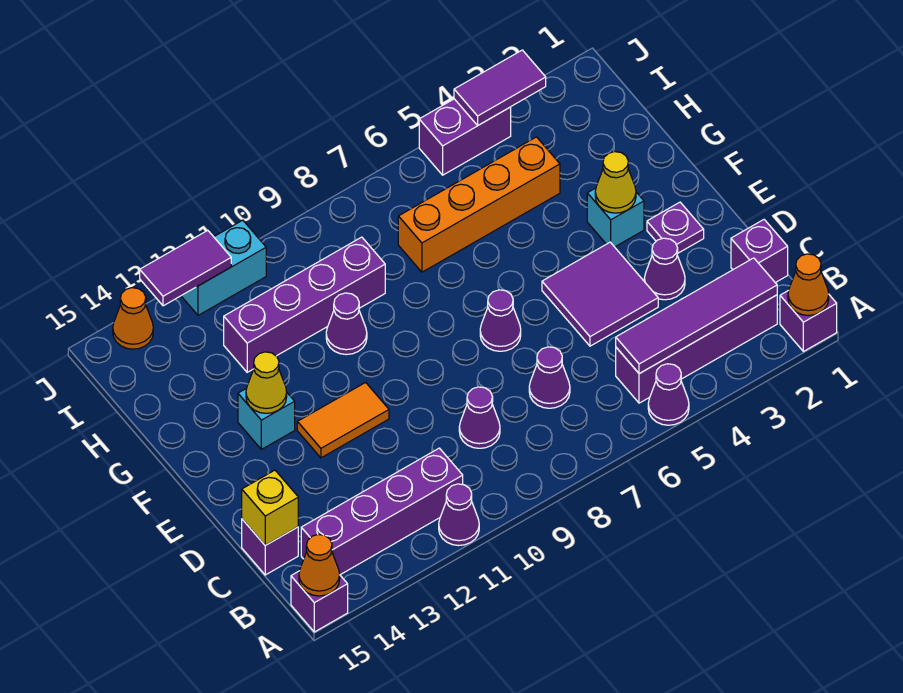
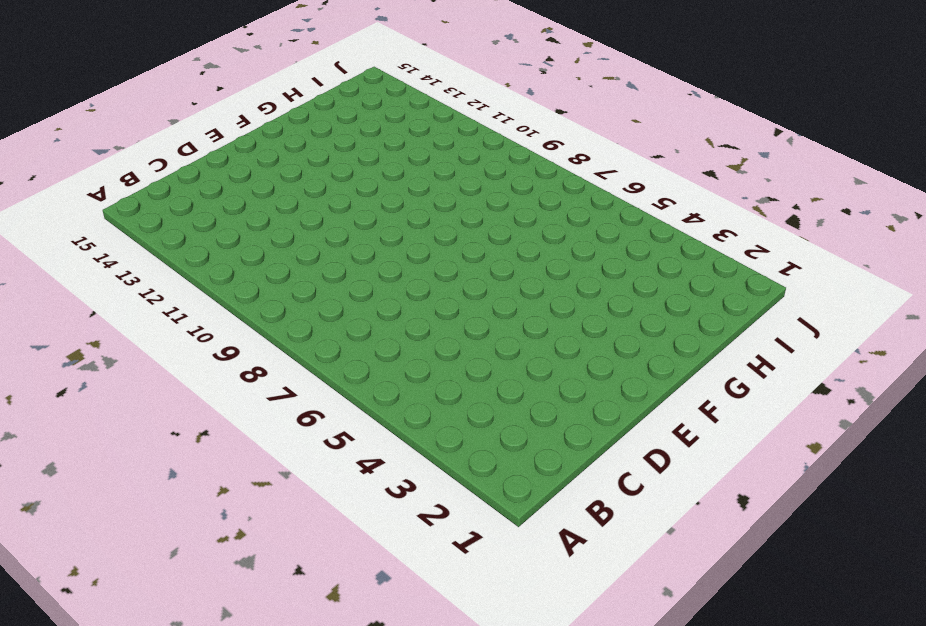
none -> purple brick A1 level 1
none -> purple cone A5 level 1
none -> purple cone A11 level 1
none -> purple brick A15 level 1

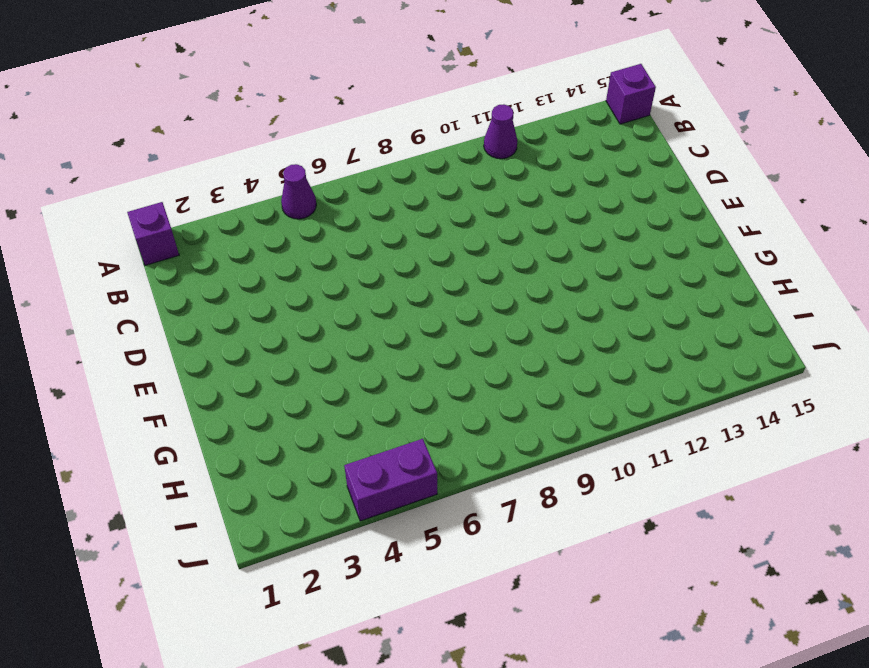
none -> purple brick B2:B5 level 1
none -> purple brick B11:B14 level 1
none -> purple brick C1 level 1
none -> purple cone C7 level 1

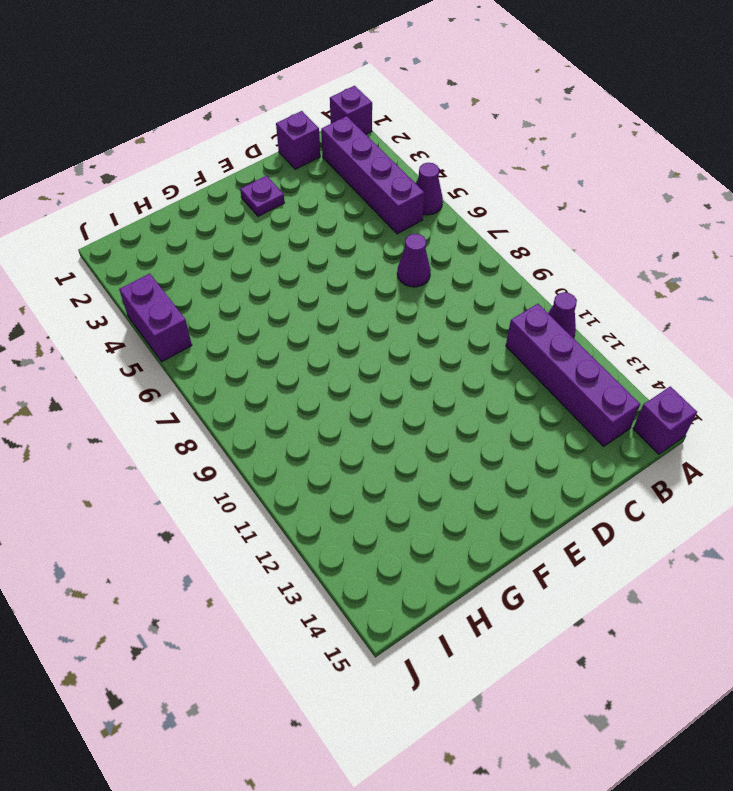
none -> purple cone C9 level 1
none -> purple brick C15 level 1
none -> purple cone D3 level 1
none -> purple tile D4:E5 level 1

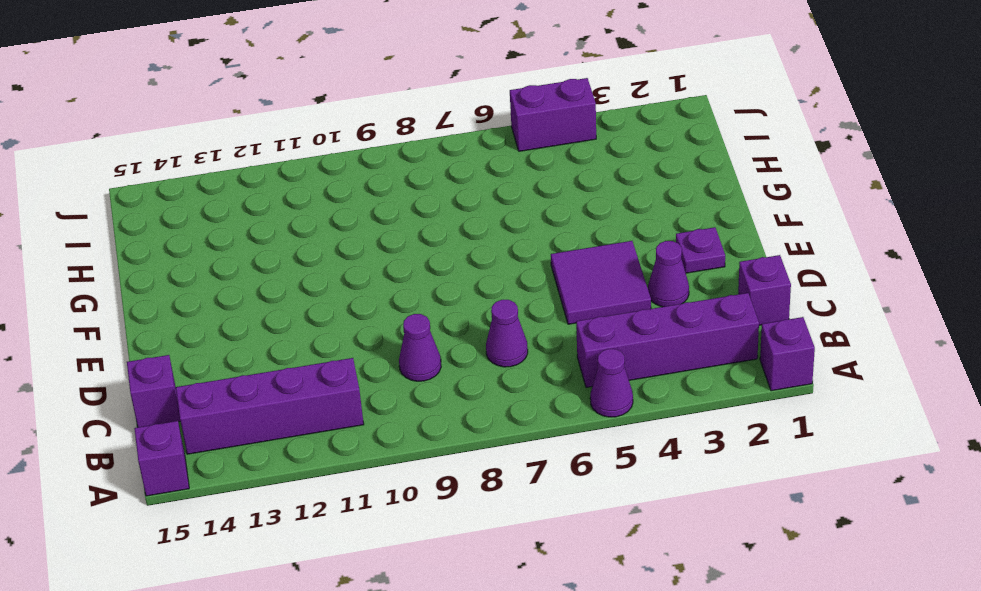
none -> purple cone A11 level 1
none -> purple cone E7 level 1
none -> orange tile E11:E12 level 1
none -> cyan brick F3 level 1

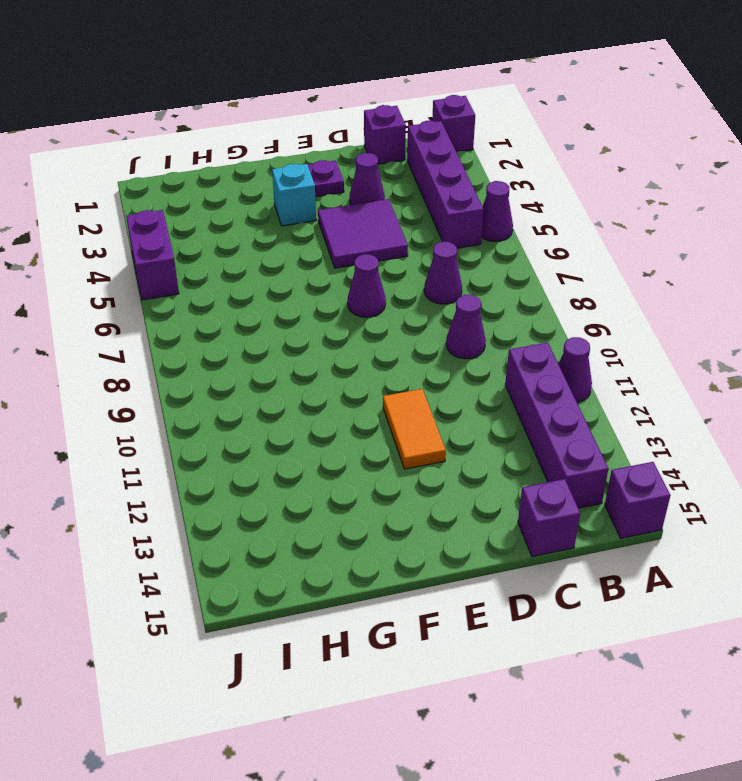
none -> cyan brick F13 level 1
none -> purple cone G10 level 1
none -> orange brick H4:H7 level 1
none -> purple brick H9:H12 level 1

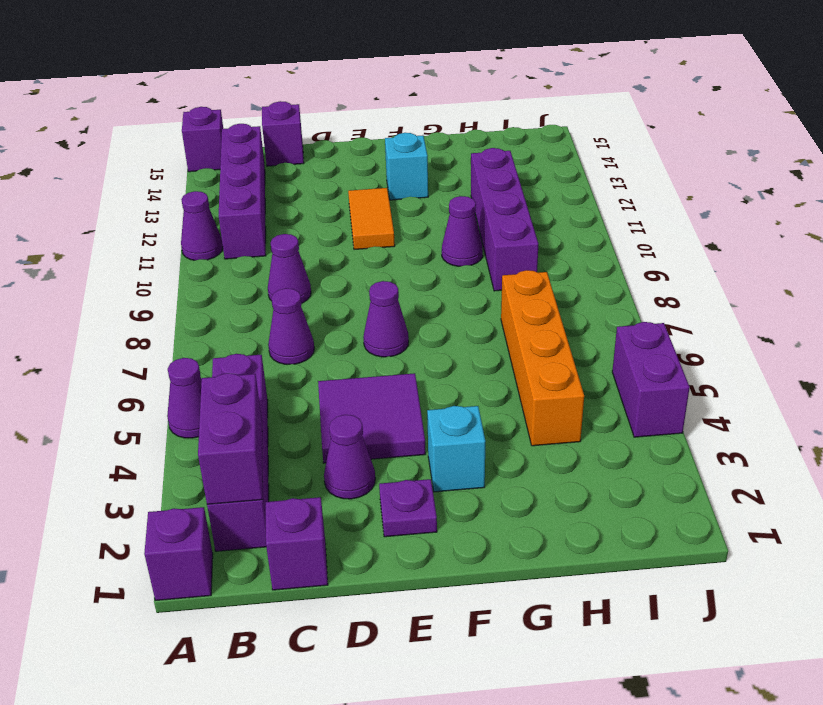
purple brick B2:B3 level 2 -> purple tile B2:B5 level 2
none -> cyan brick J11:J12 level 1
none -> orange cone J14 level 1
none -> orange cone A1 level 2
none -> orange cone A15 level 2

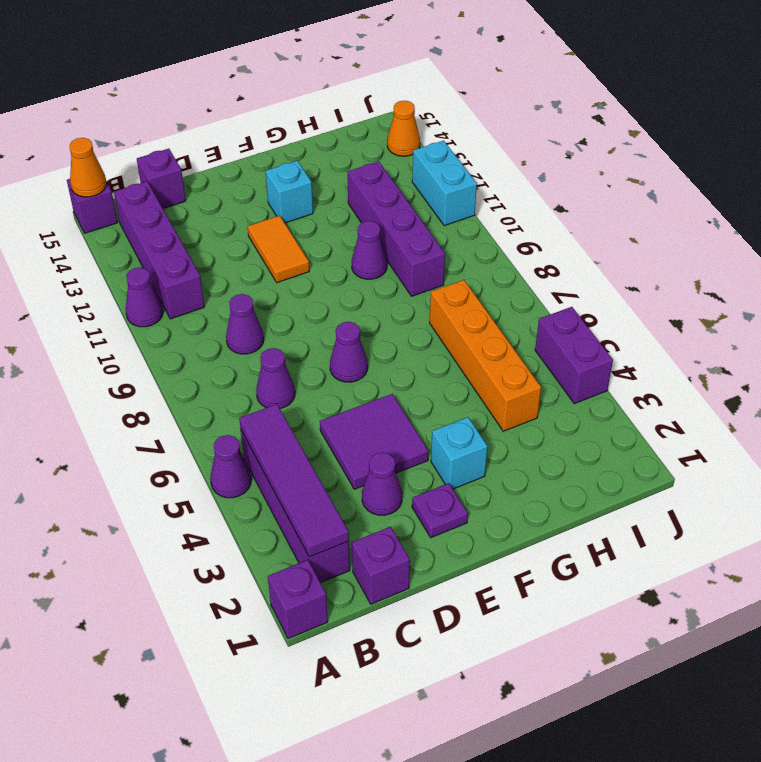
none -> orange cone A1 level 2
none -> yellow brick C15 level 2
none -> yellow cone F3 level 2
none -> yellow cone F13 level 2

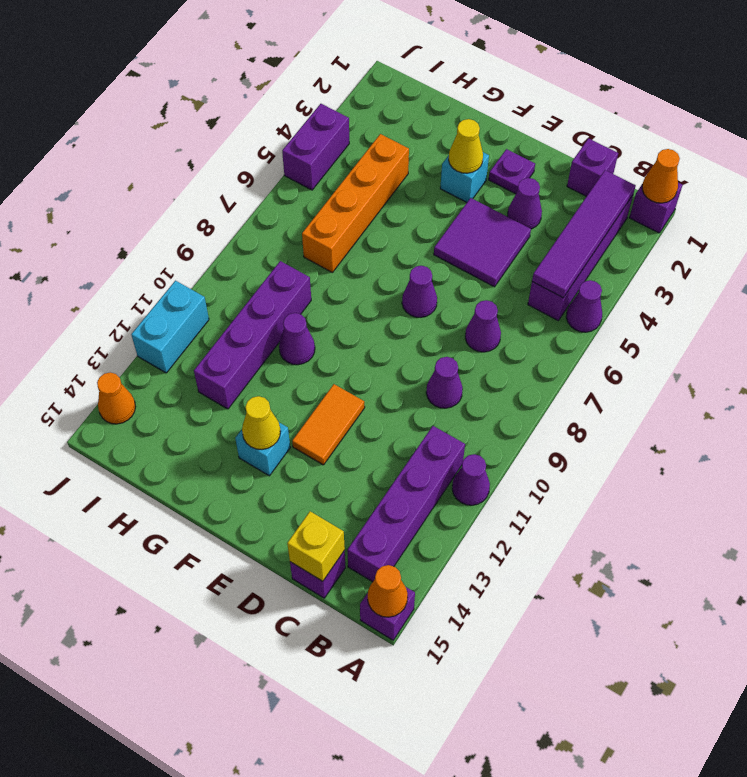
none -> purple tile J3:J4 level 2
none -> purple tile J12:J13 level 2

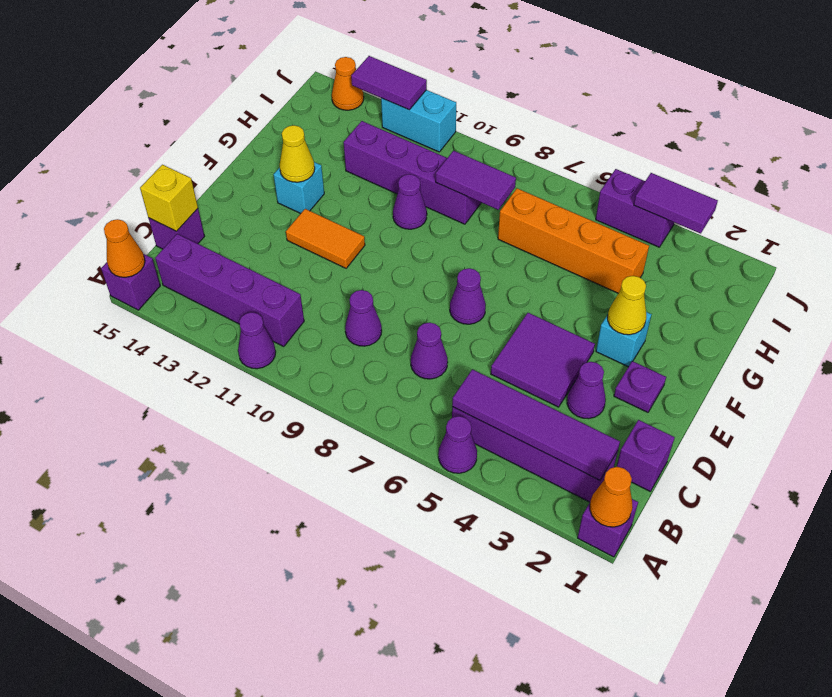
purple tile H8:H9 level 2 -> none

